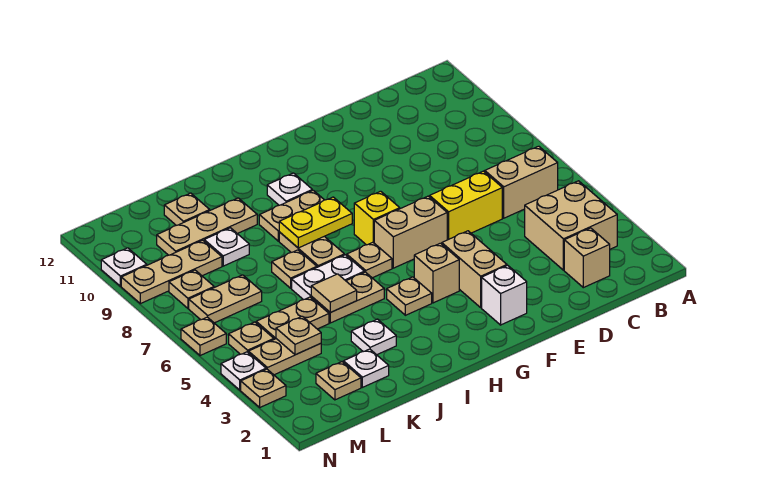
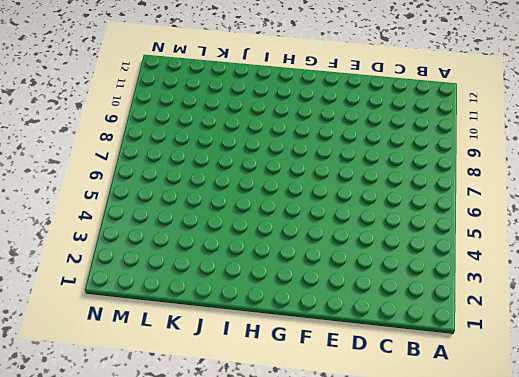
none -> tan brick B3:C4 level 1
none -> tan brick B6:C6 level 1
none -> tan brick C2 level 1
none -> yellow brick D6:E6 level 1

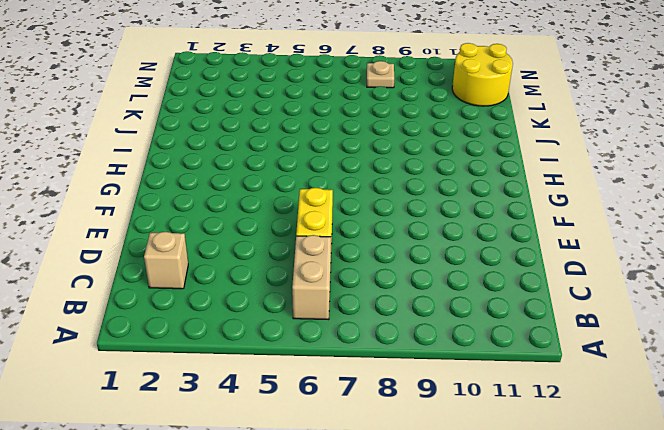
yellow round brick L11:M12 level 1 -> none
none -> tan brick B3:C4 level 1
none -> white brick F2 level 1
none -> tan brick F3:F4 level 1
none -> tan brick F6:G6 level 1

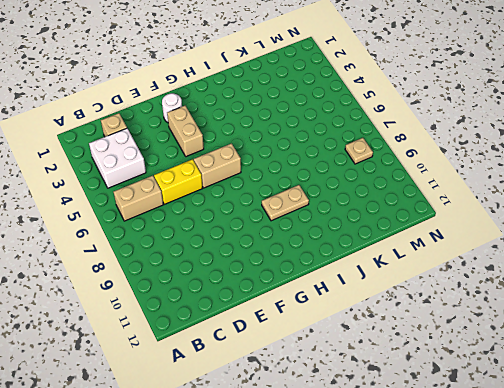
white brick B3:C4 level 1 -> tan brick B3:C4 level 1
white round brick F2 level 1 -> white brick F2 level 1
none -> tan brick G4 level 1
none -> yellow brick G7 level 1
none -> tan plate H4 level 1
none -> tan plate H6 level 1

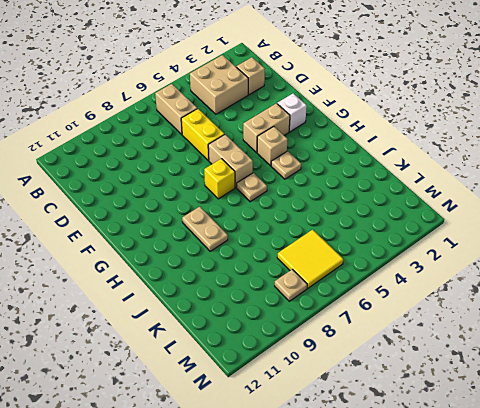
yellow tile L6:M7 level 1 -> tan plate L7:M7 level 1
none -> white plate H10 level 1
none -> tan plate I5:J5 level 1
none -> white plate I6:J6 level 1
none -> tan plate I7:I8 level 1

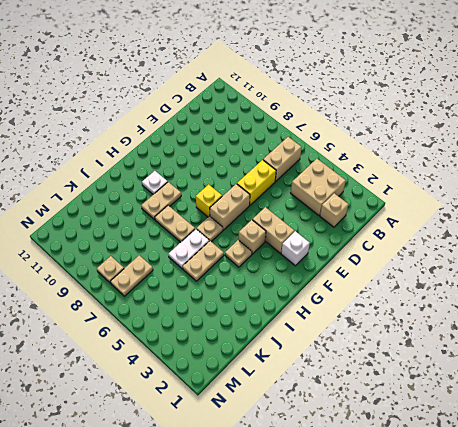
none -> white plate J3 level 1
none -> tan plate J7 level 1
none -> tan plate J10:L10 level 1
none -> white plate K2 level 1

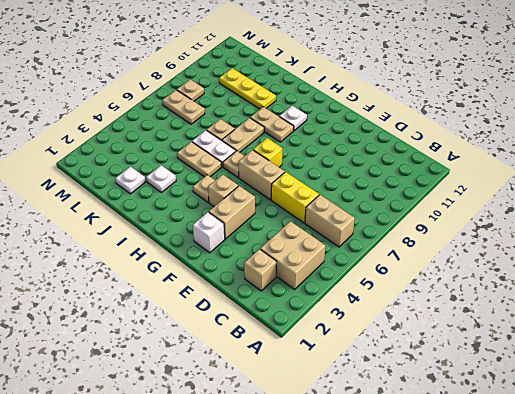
yellow plate J10:L10 level 1 -> tan plate J10:L10 level 1
none -> tan plate K5:L5 level 1
none -> white plate K9 level 1
none -> tan plate K11 level 1
none -> tan plate L2 level 1

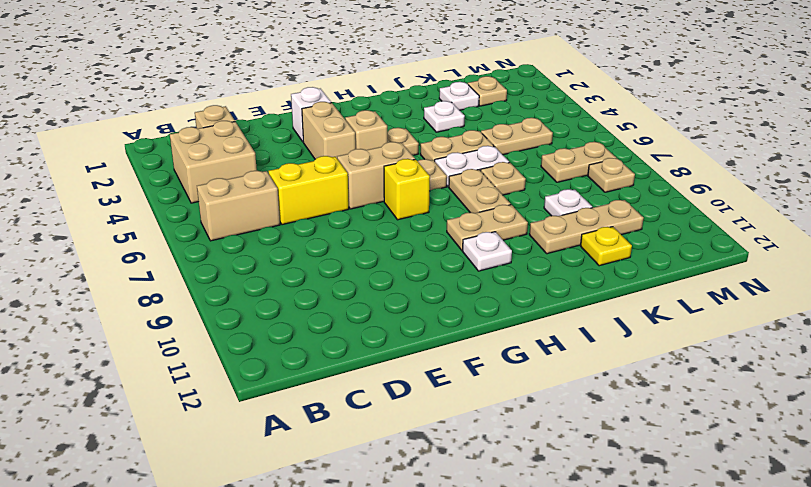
yellow plate K11 level 1 -> tan plate K11 level 1
none -> tan plate L4:M4 level 1
none -> tan plate L9:N9 level 1
none -> tan plate M5 level 1
none -> tan plate N3 level 1

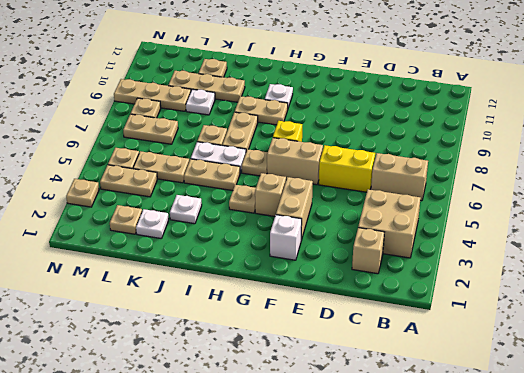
none -> white plate N4 level 1
none -> tan plate N6 level 1
none -> white plate N10 level 1
none -> yellow plate H8:I8 level 2

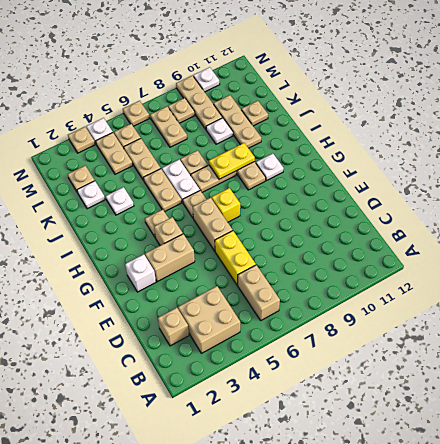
yellow plate I8:I9 level 2 -> yellow plate H8:I8 level 2
none -> tan tile J5 level 2
none -> tan plate L4 level 2

